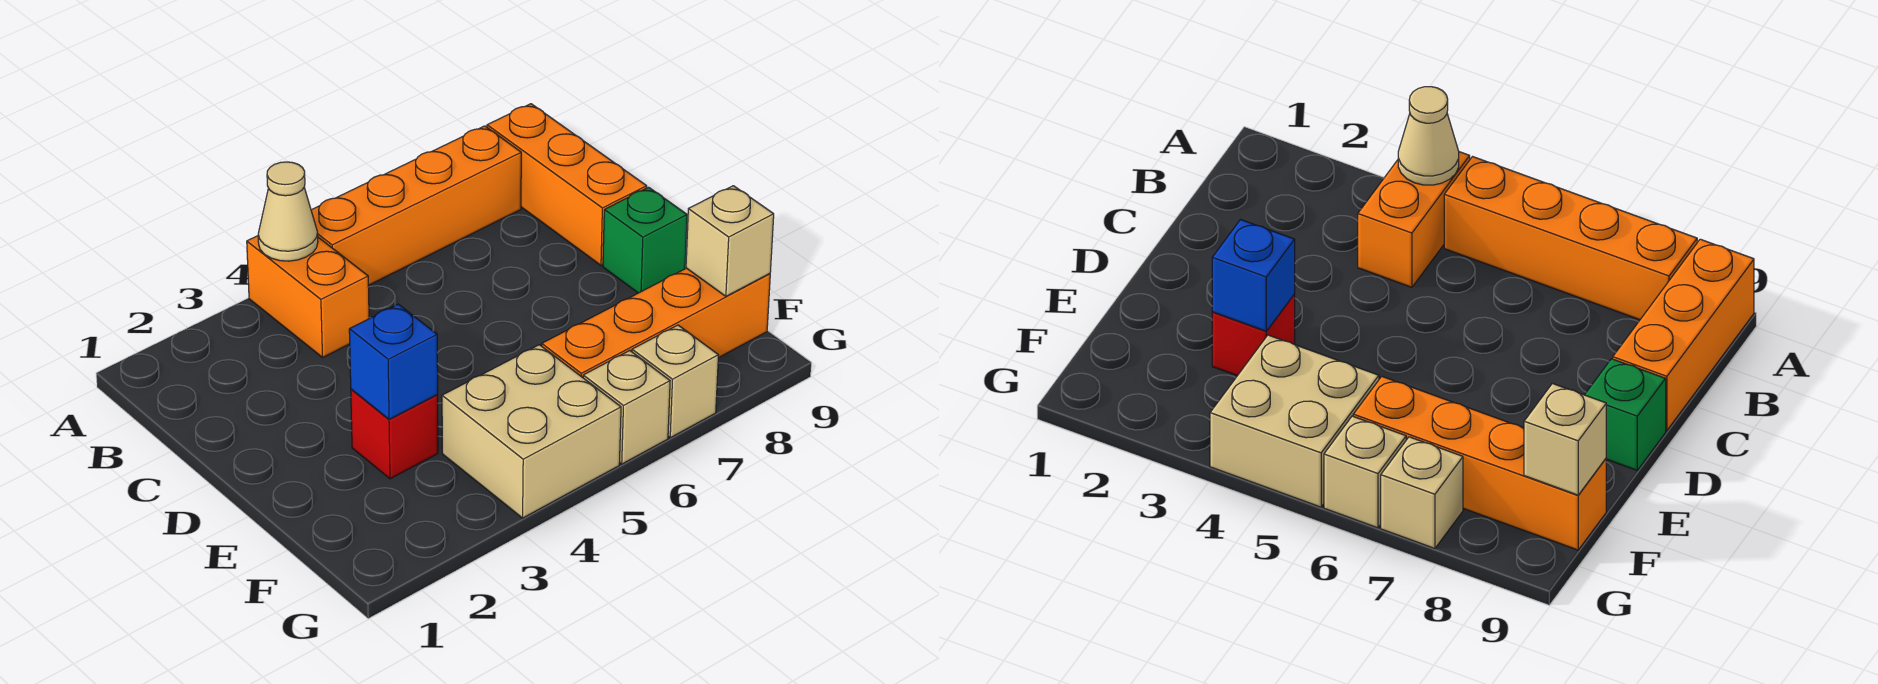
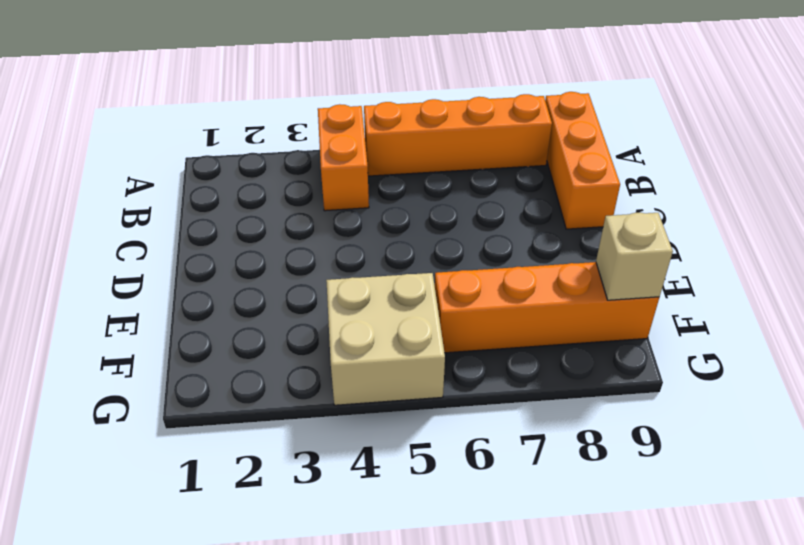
none -> green brick D9 level 1
none -> red brick E3 level 1
none -> tan brick G6 level 1

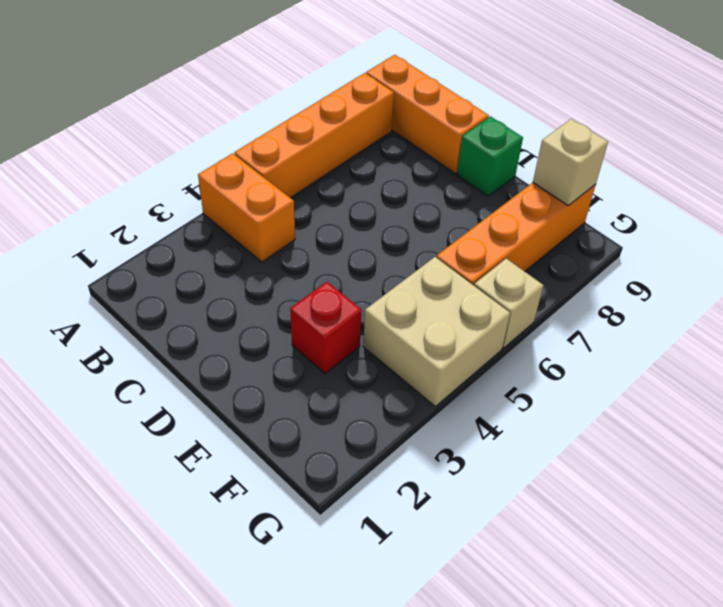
none -> tan brick G7 level 1
none -> tan cone A4 level 2
none -> blue brick E3 level 2

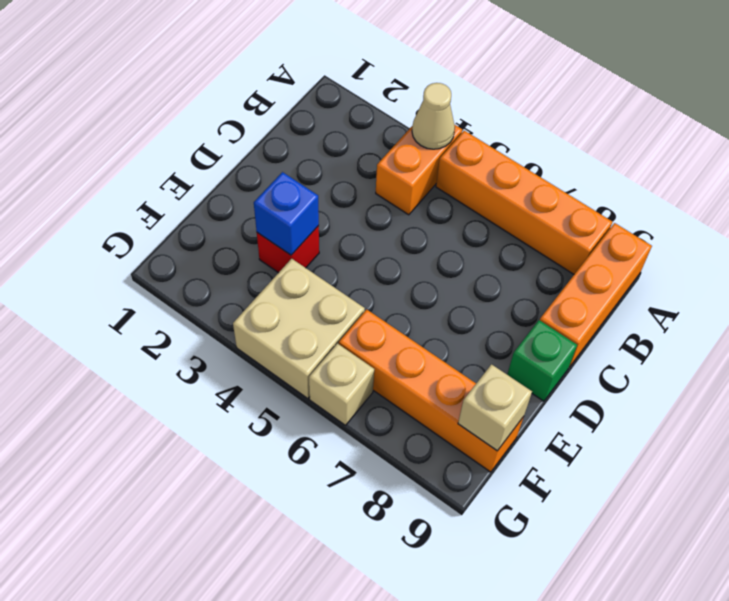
none -> tan brick G7 level 1

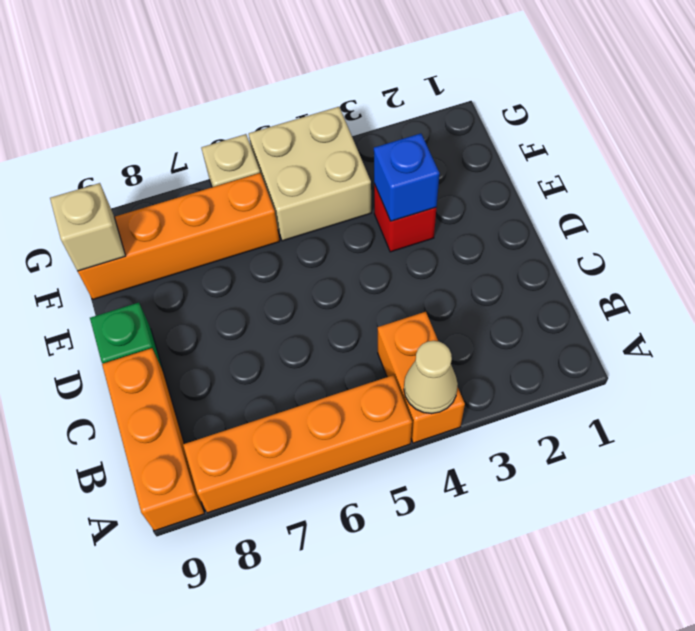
none -> tan brick G7 level 1

